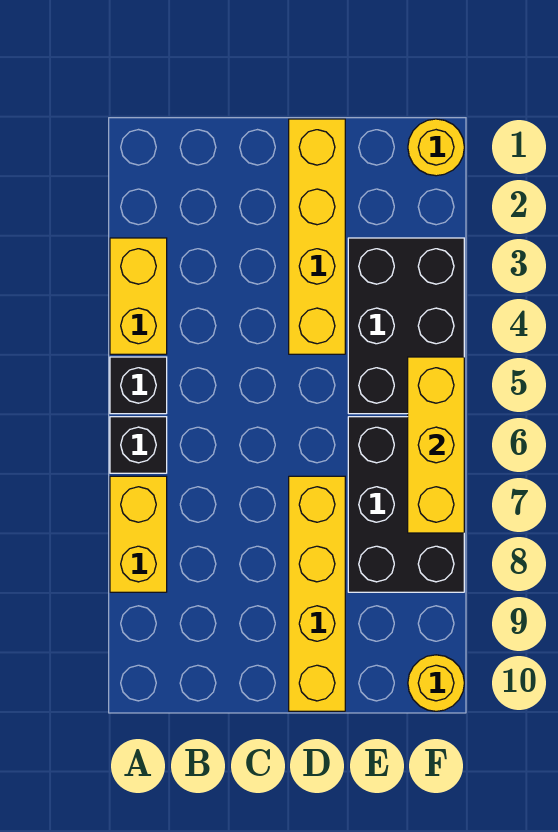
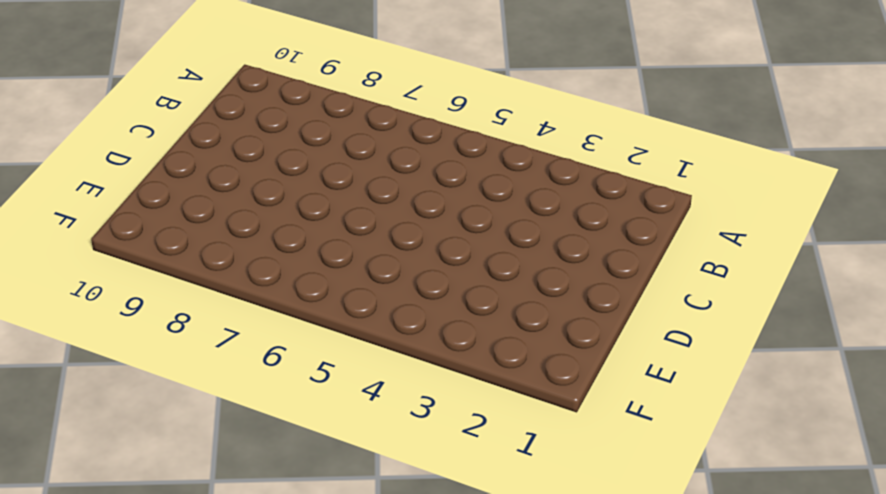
none -> yellow brick A3:A4 level 1
none -> black brick A5 level 1

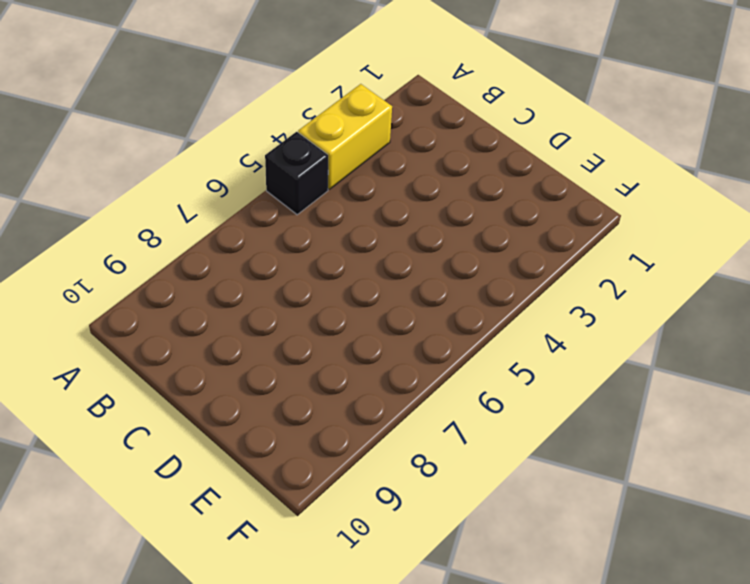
none -> black brick A6 level 1
none -> yellow brick A7:A8 level 1

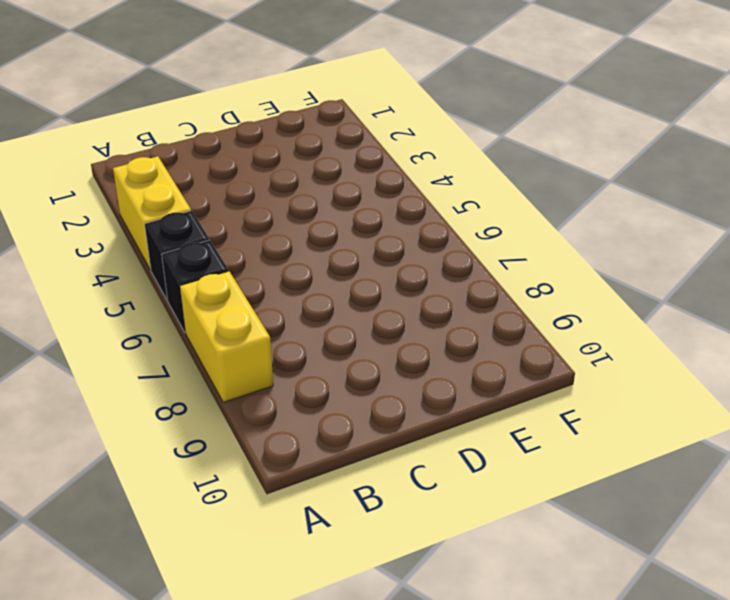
none -> yellow brick D1:D4 level 1
none -> yellow brick D7:D10 level 1

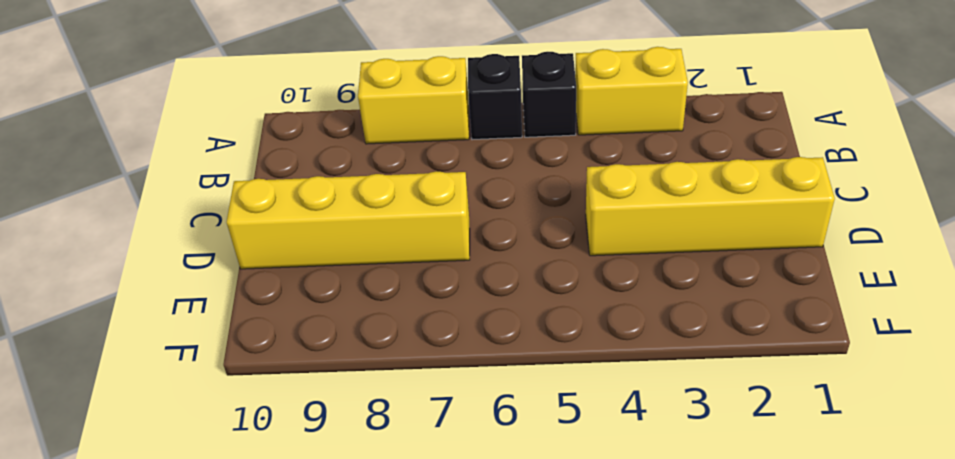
none -> black brick E3:F5 level 1
none -> black brick E6:F8 level 1

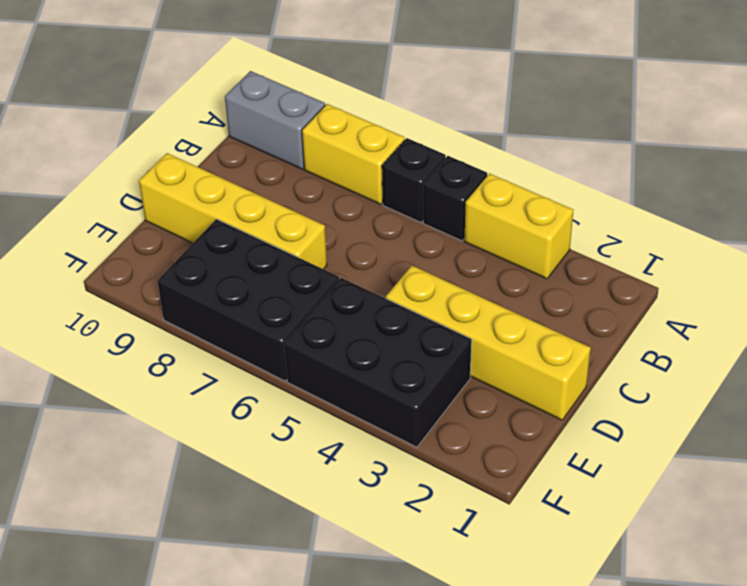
grey brick A9:A10 level 1 -> none
none -> yellow round brick F1 level 1
none -> yellow round brick F10 level 1

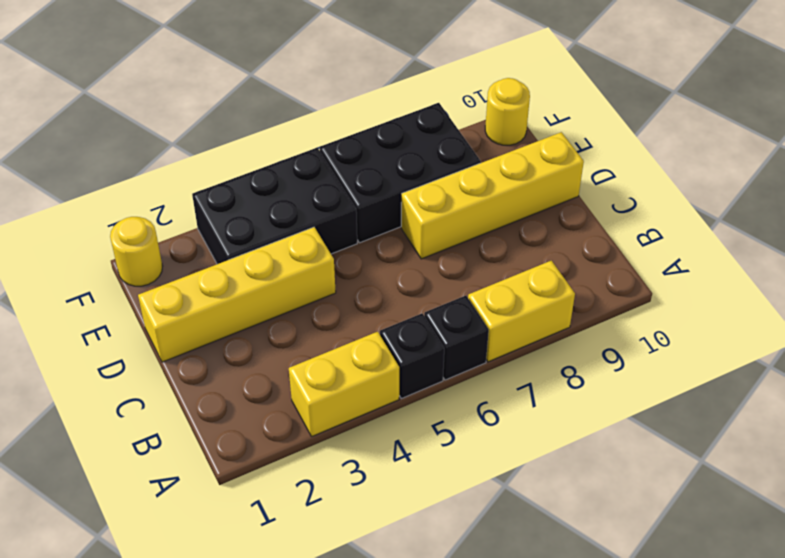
none -> yellow brick F5:F7 level 2

